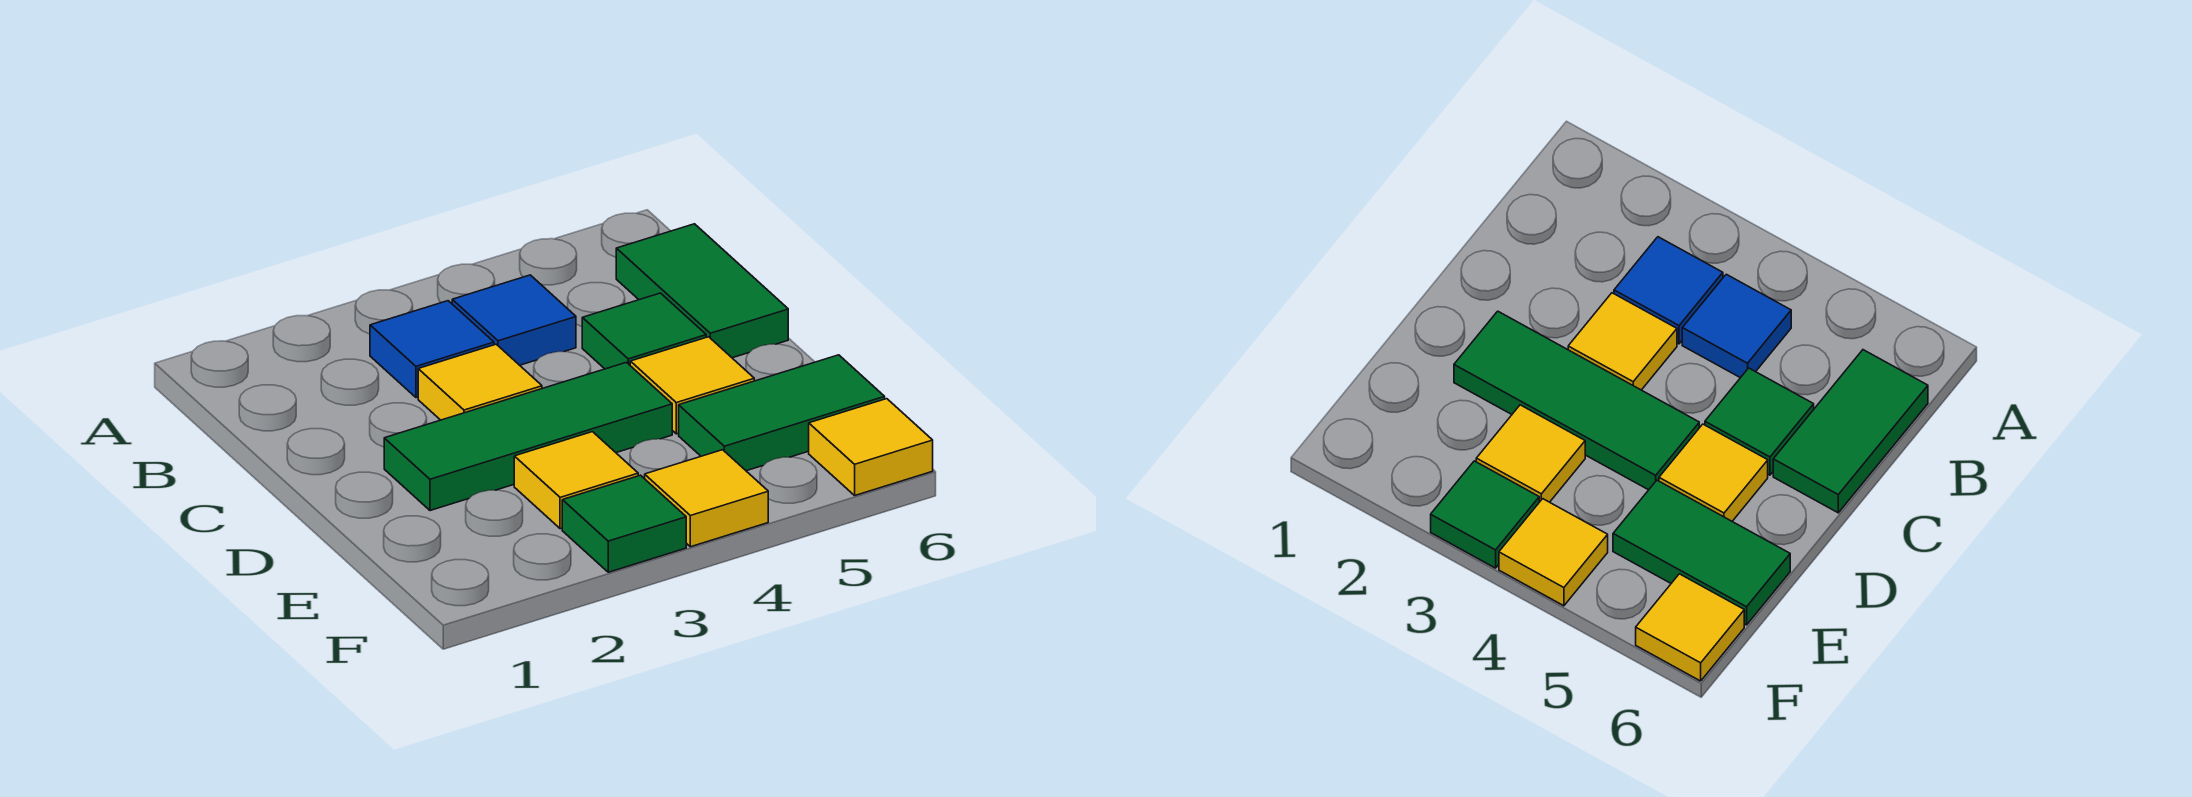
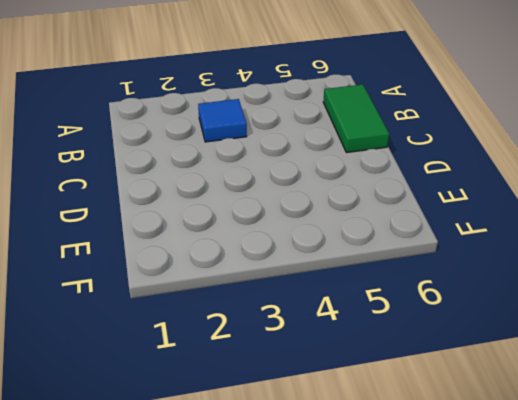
none -> blue tile B4 level 1
none -> yellow tile C3 level 1
none -> green tile C5 level 1

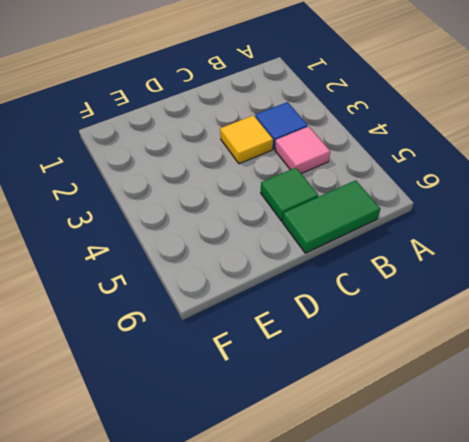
pink tile B4 level 1 -> blue tile B4 level 1
none -> green tile D2:D4 level 1
none -> yellow tile D5 level 1
none -> yellow tile E3 level 1

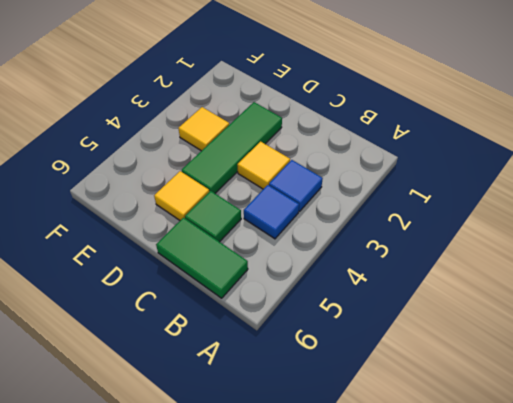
none -> green tile E5:E6 level 1
none -> green tile F3 level 1
none -> yellow tile F4 level 1

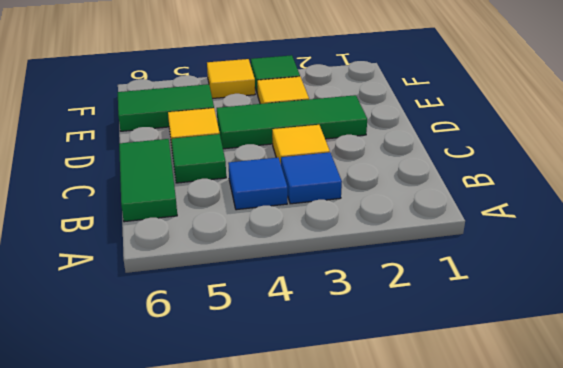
none -> yellow tile F6 level 1

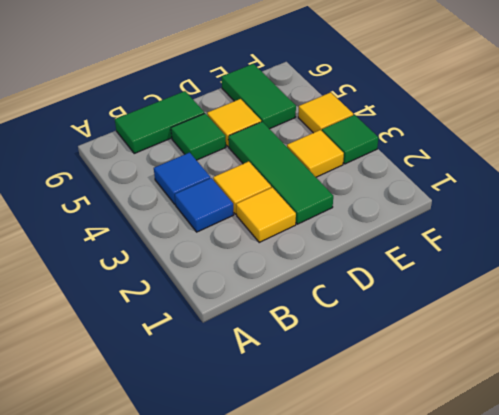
yellow tile C2 level 1 -> yellow tile F6 level 1

